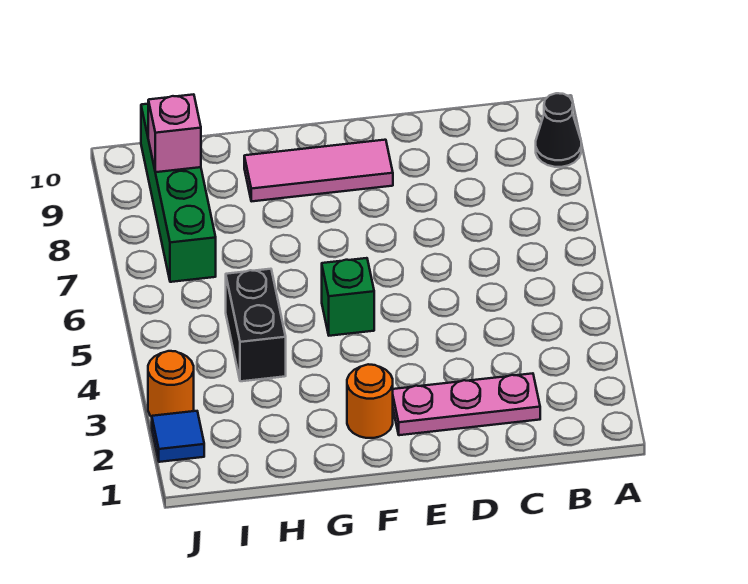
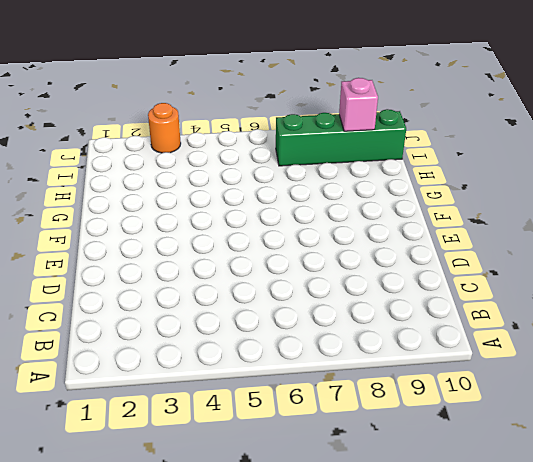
none -> black cone A9 level 1
none -> pink plate C2:E2 level 1

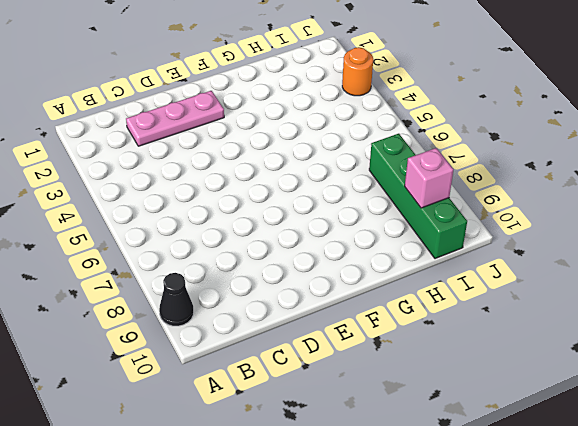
none -> pink tile E9:G9 level 1
none -> orange round brick F2 level 1

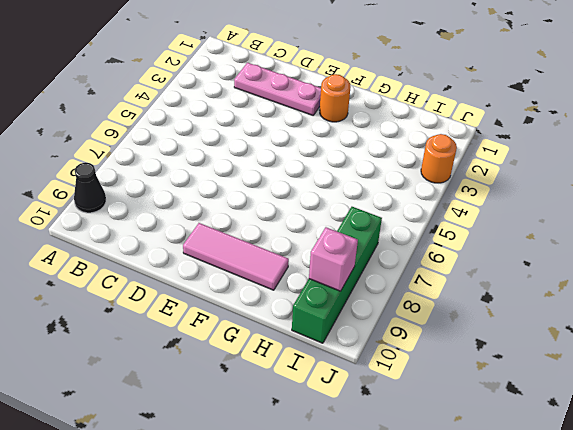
none -> green brick F5 level 1
none -> black brick H4:H5 level 1

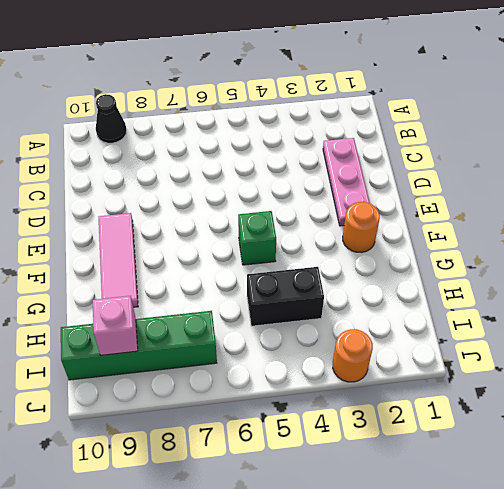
none -> blue tile J2 level 1

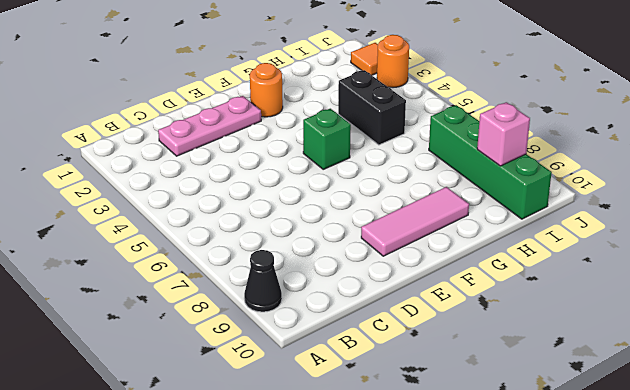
orange tile J2 level 1 -> blue tile J2 level 1

